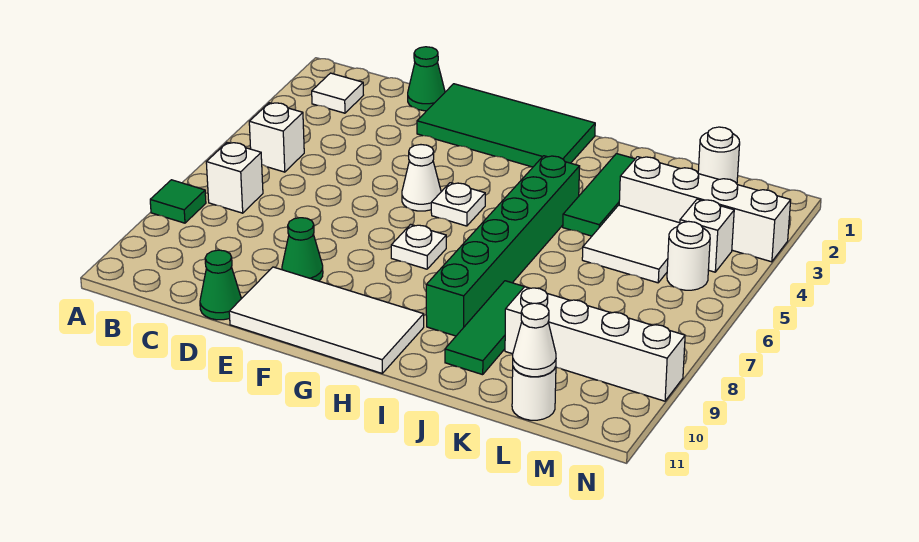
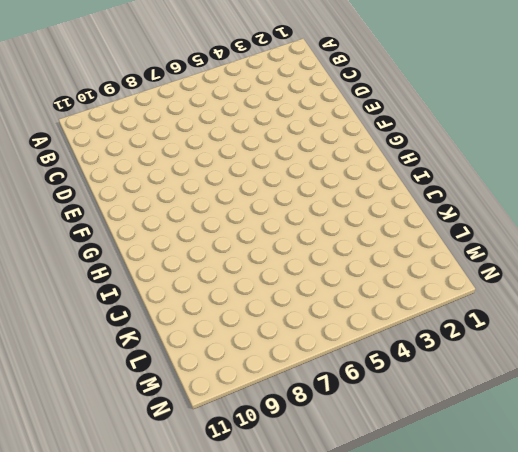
none -> green tile A8 level 1
none -> white tile B2 level 1
none -> white brick B5 level 1

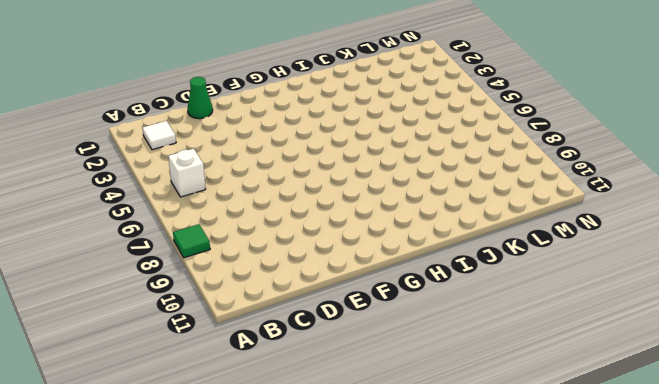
none -> white brick B7 level 1
none -> green cone D11 level 1
none -> green tile E1:H2 level 1

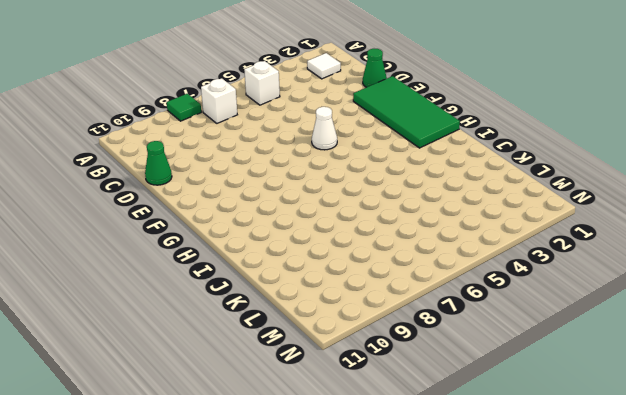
none -> green cone E9 level 1
none -> white tile E10:H11 level 1
none -> white plate G5 level 1

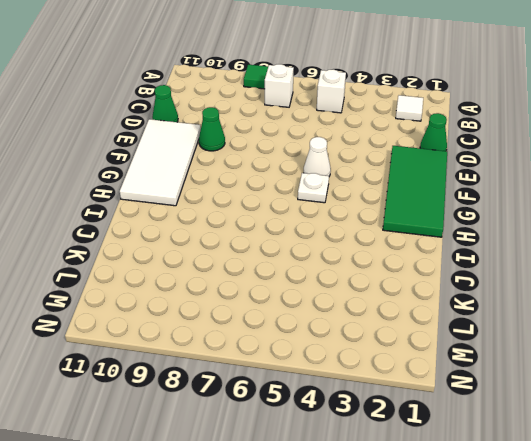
none -> white plate G7 level 1
none -> green brick I4:I9 level 1
none -> green tile J2:J4 level 1

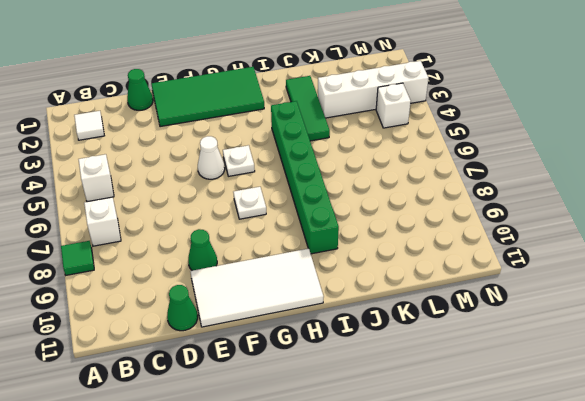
none -> green tile J8:J10 level 1
none -> white tile K4:L5 level 1
none -> white brick K9:N9 level 1

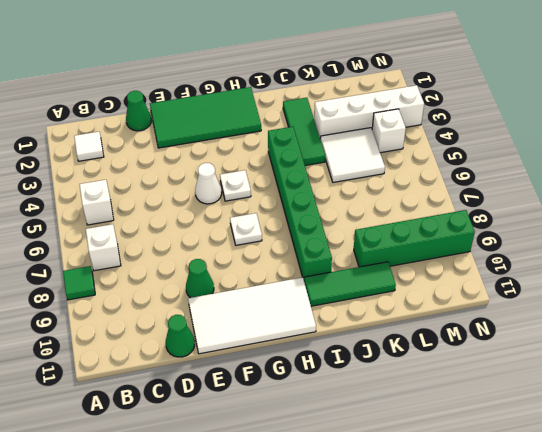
green tile I10:K10 level 1 -> green tile J8:J10 level 1
green brick K9:N9 level 1 -> white brick K9:N9 level 1
none -> white round brick L1 level 1
none -> white round brick L11 level 1
none -> white round brick M5 level 1

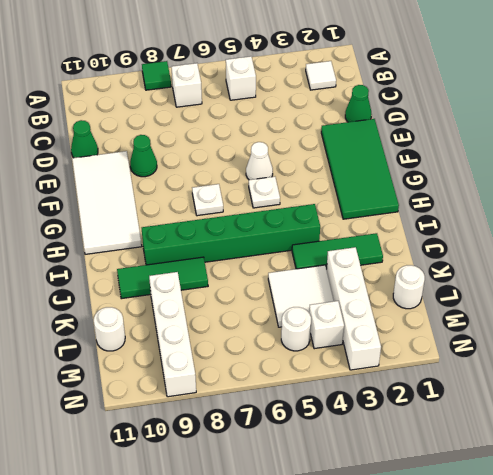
none -> white cone L11 level 2

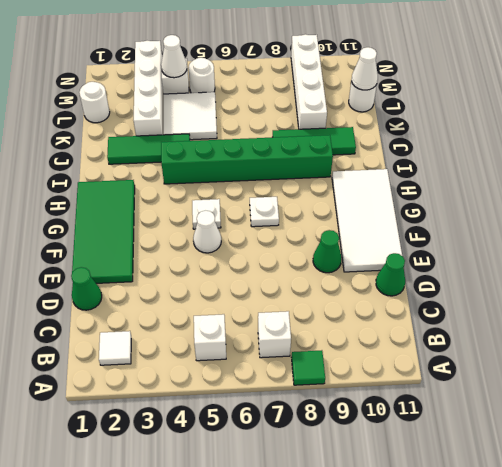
white cone M4 level 2 -> none

